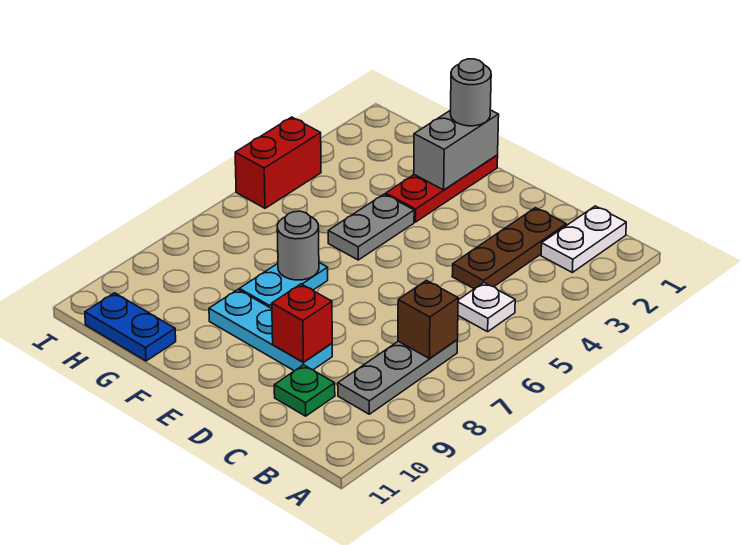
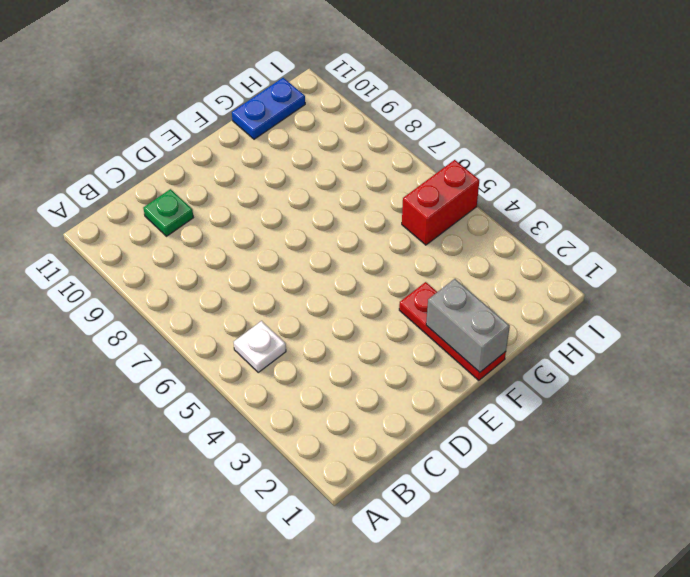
red brick H5:I5 level 1 -> red brick I4:I5 level 1
none -> white plate B1:B2 level 1
none -> grey plate B7:B9 level 1
none -> brown plate C2:C4 level 1

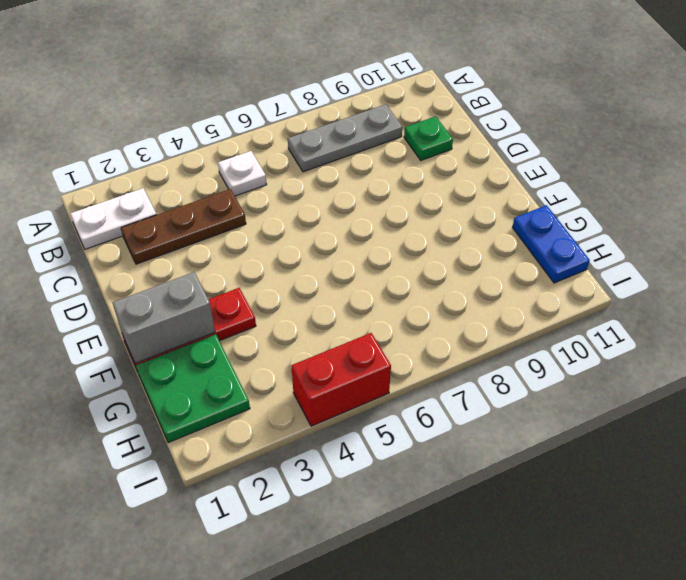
green plate G1:H2 level 1 -> none
none -> cyan plate D9:F9 level 1
none -> grey plate F4:F5 level 1
none -> cyan plate F7:F8 level 1

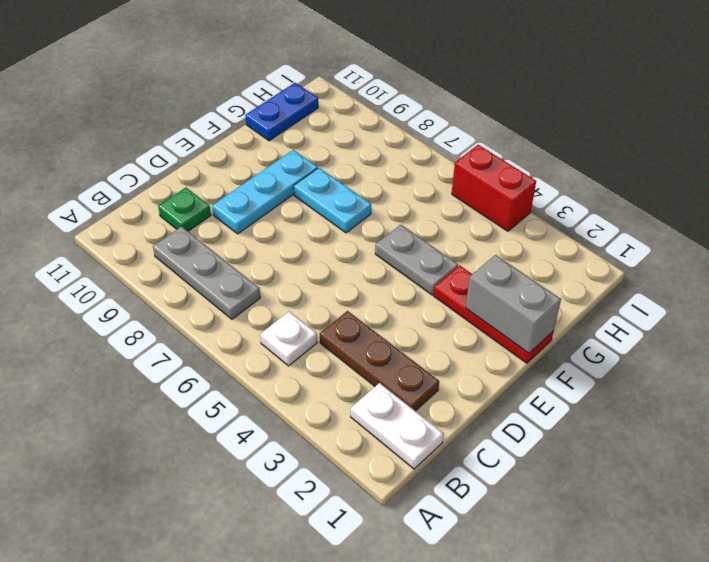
none -> brown brick B7 level 2
none -> red brick D9 level 2
none -> grey round brick F7 level 2

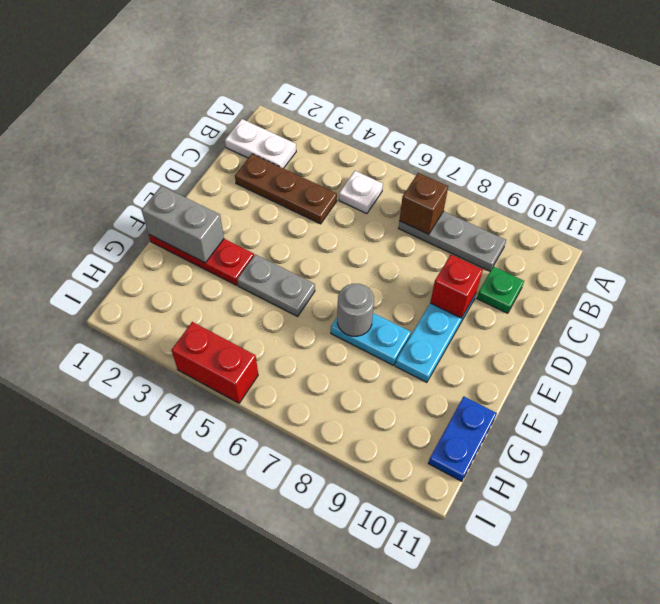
none -> grey round brick F1 level 3

